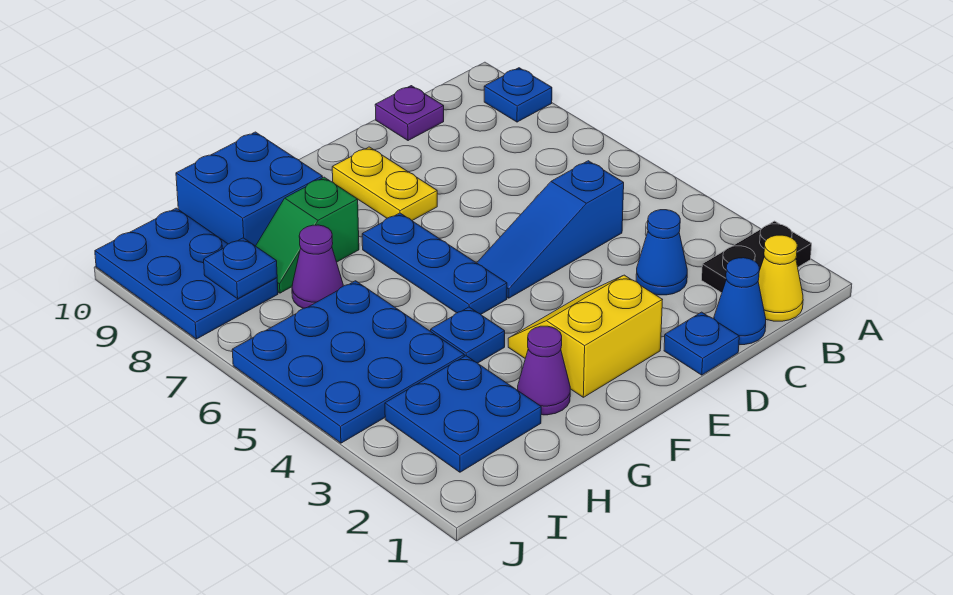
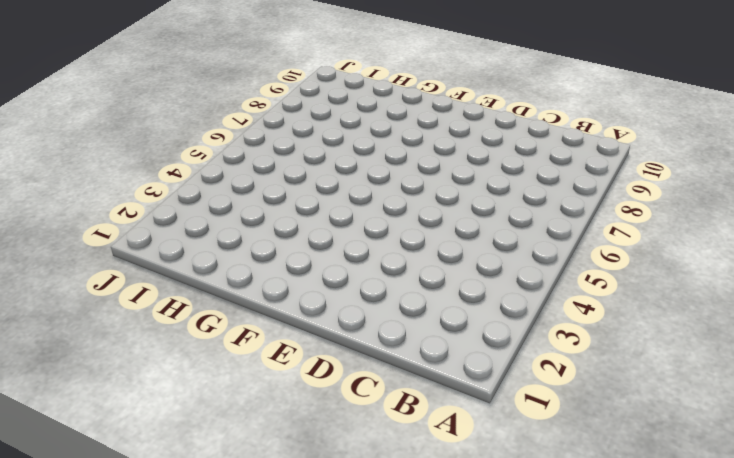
none -> black plate A2:B2 level 1
none -> blue plate A9 level 1
none -> yellow cone B1 level 1

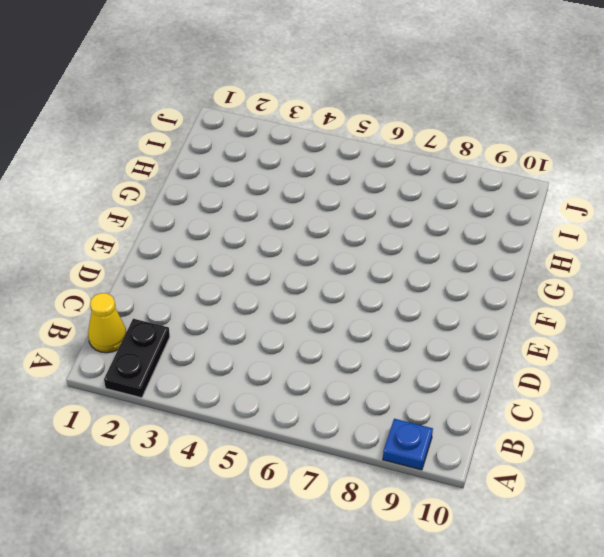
none -> blue cone C1 level 1
none -> blue cone C3 level 1
none -> blue slope C5:E5 level 1 top C

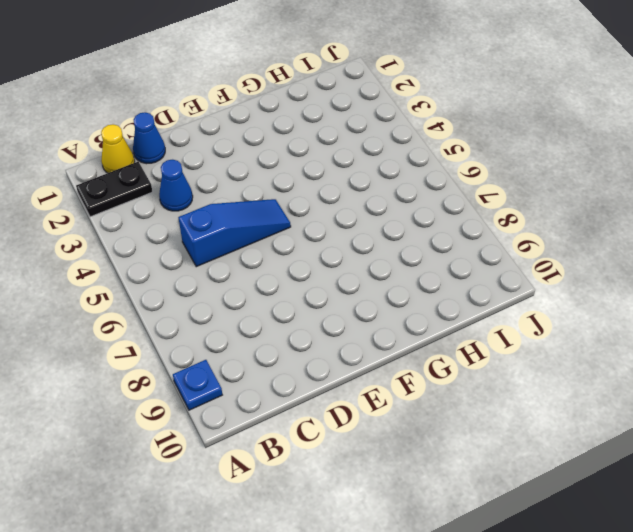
none -> purple plate C10 level 1
none -> blue plate D1 level 1
none -> yellow slope E2:F3 level 1 top 2

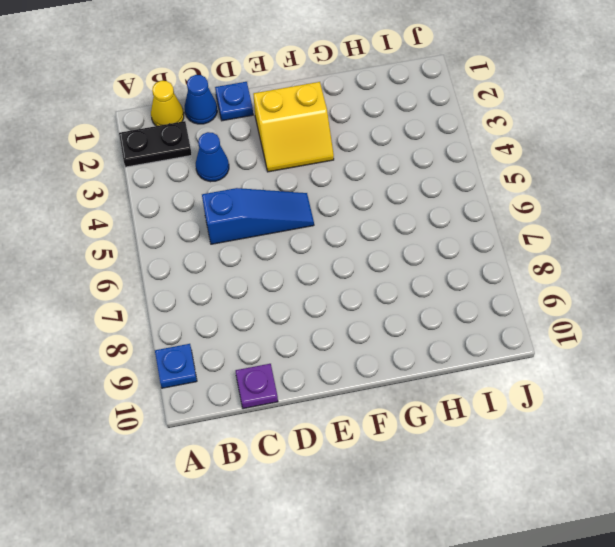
none -> yellow plate E8:E9 level 1
none -> blue plate F5:F7 level 1
none -> purple cone G2 level 1

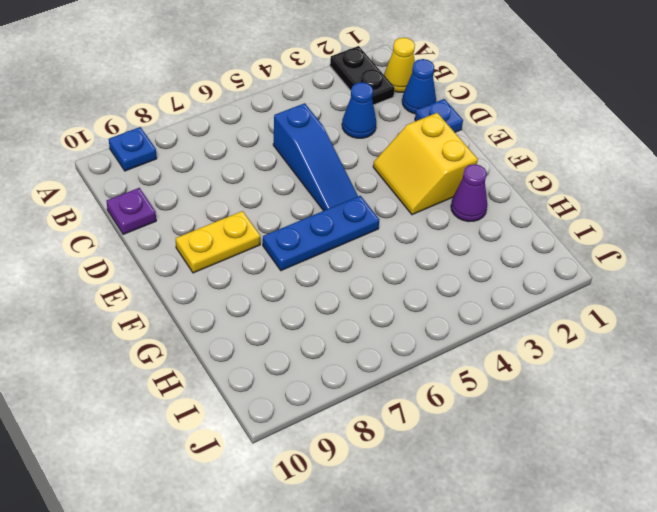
none -> blue plate G4 level 1
none -> green slope G8:H8 level 1 top G
none -> blue brick G9:H10 level 1

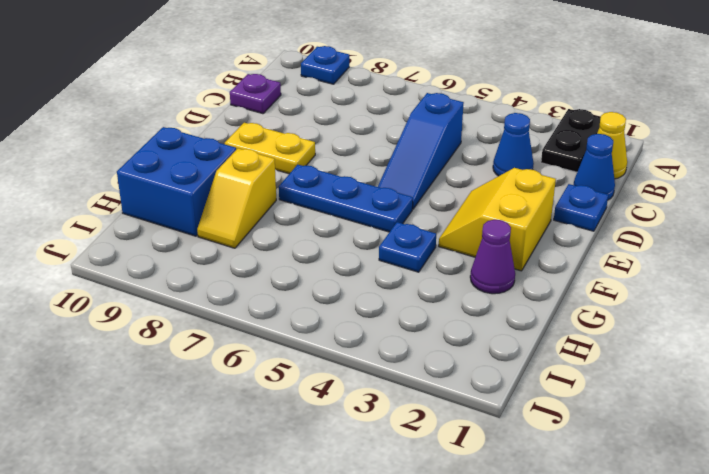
yellow slope G8:H8 level 1 top G -> green slope G8:H8 level 1 top G
none -> blue plate H2:I3 level 1
none -> blue plate H4:J6 level 1
none -> purple cone H7 level 1

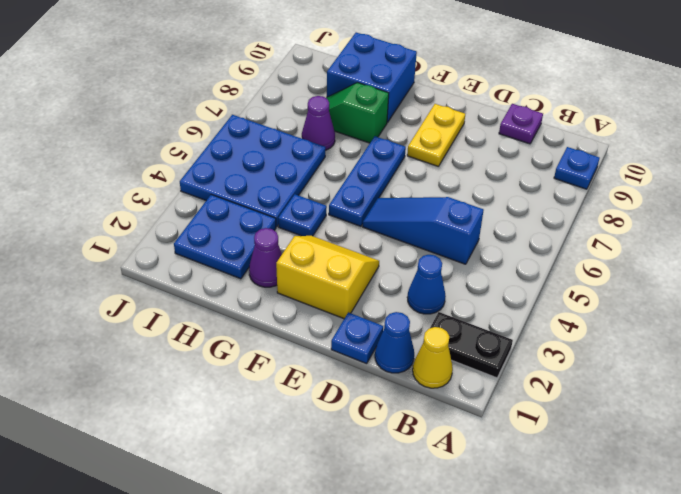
none -> blue plate I8:J10 level 1
none -> blue plate I8 level 2

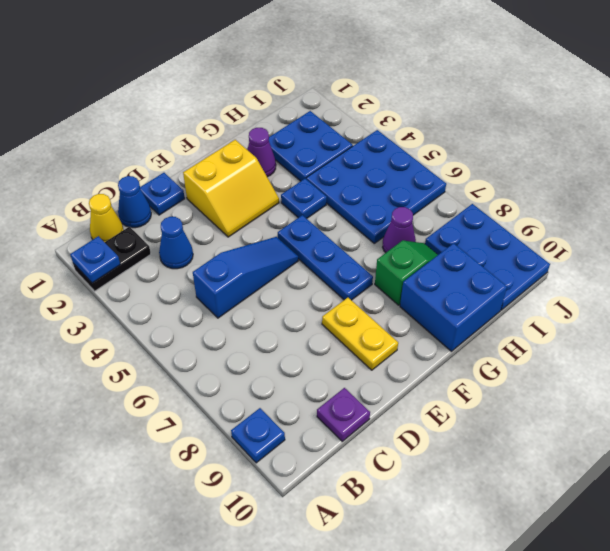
blue plate A2 level 2 -> blue plate I8 level 2

